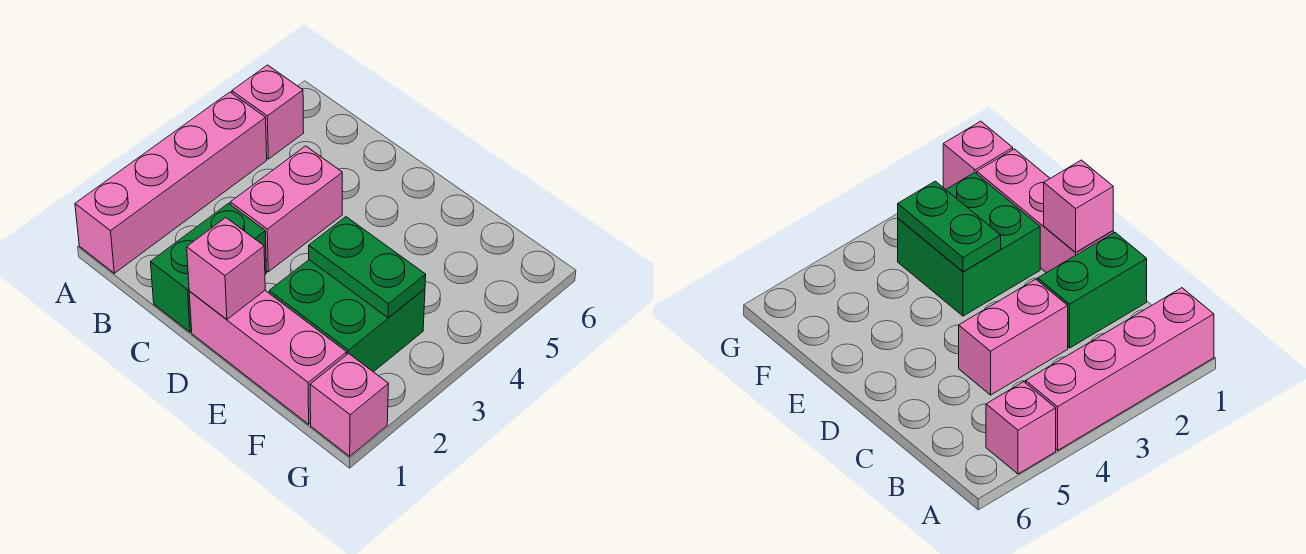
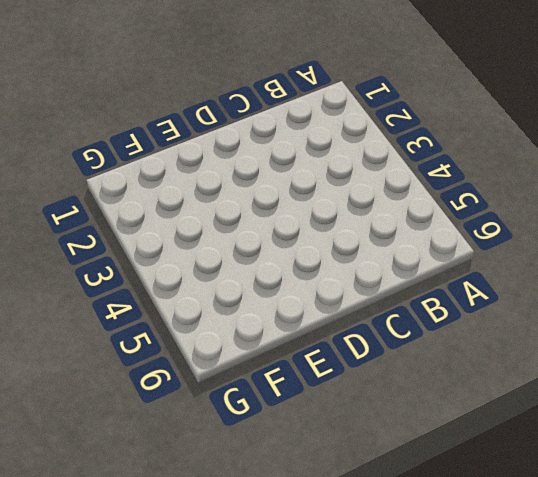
none -> pink brick A1:A4 level 1
none -> pink brick A5 level 1

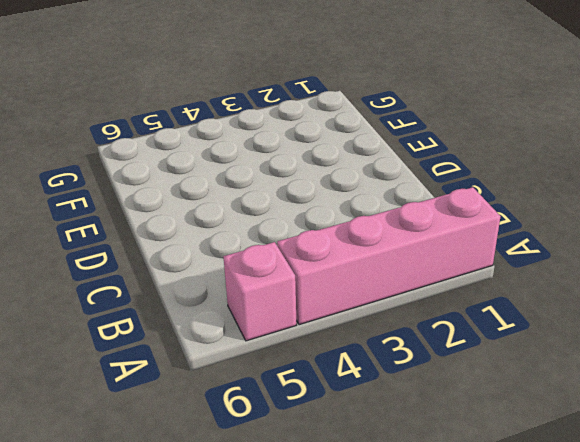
none -> green brick C1:C2 level 1
none -> pink brick C3:C4 level 1

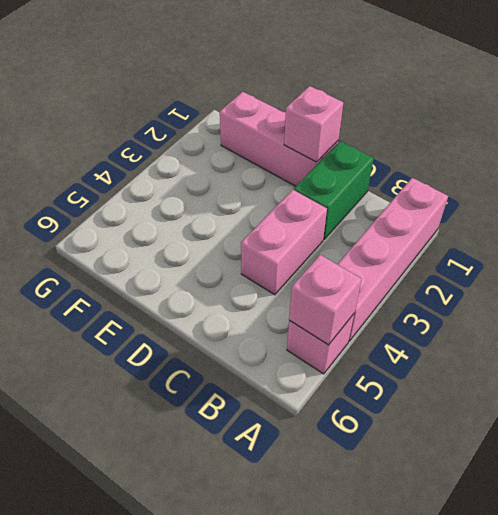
pink brick A5 level 2 -> pink brick G1 level 1
none -> green brick E2:F3 level 1
none -> green plate E3:F3 level 2

